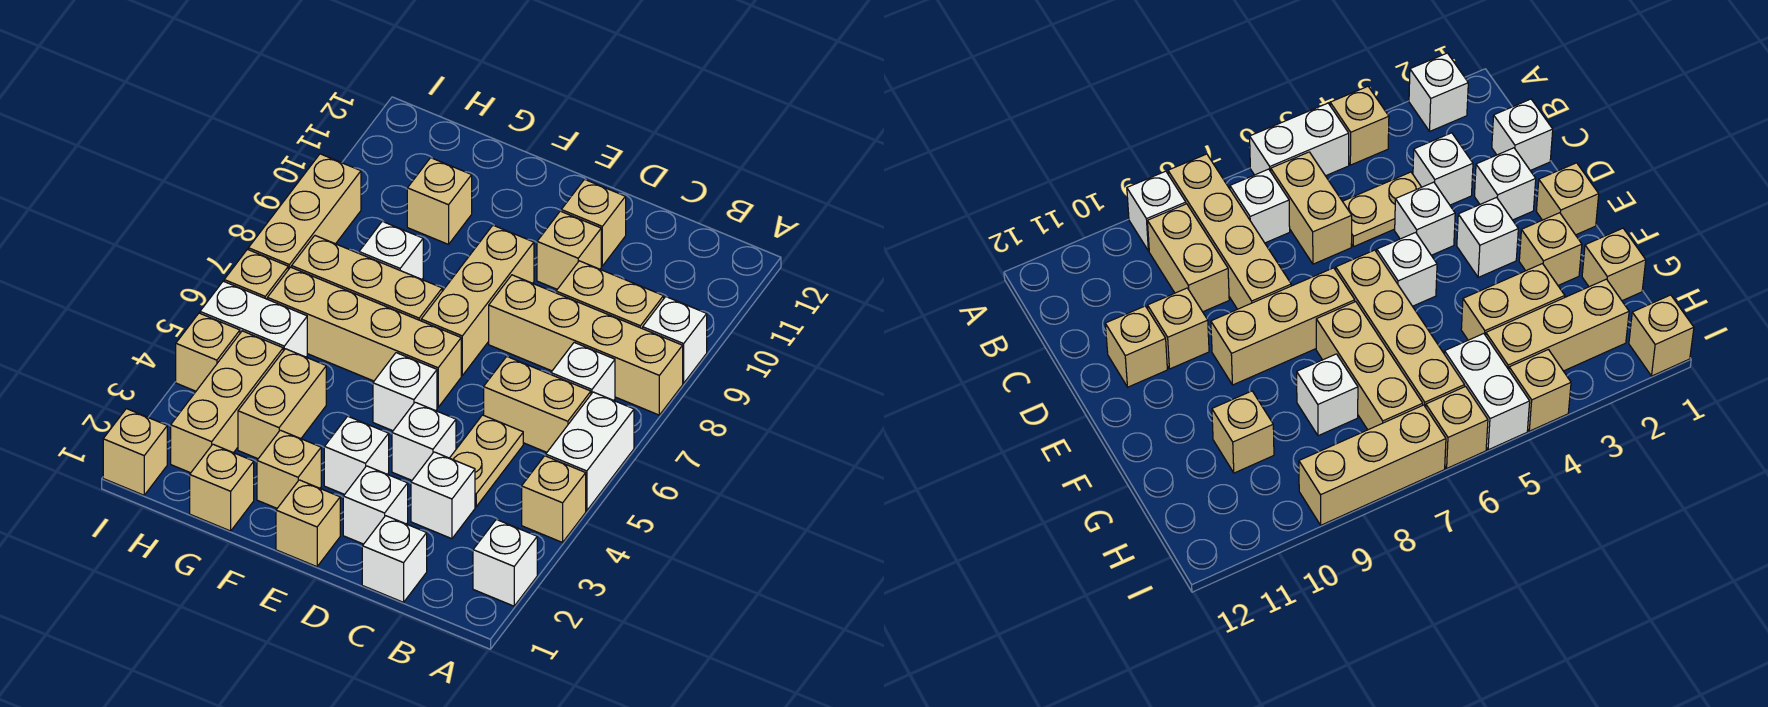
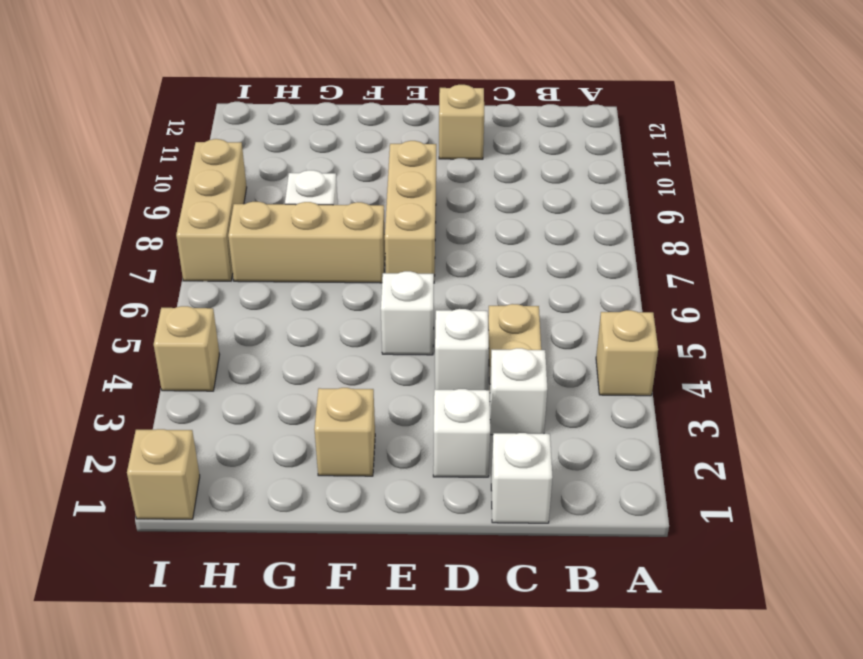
none -> white brick A2 level 1
none -> white brick A5:A6 level 1
none -> tan brick A8:D8 level 1
none -> white brick A9 level 1

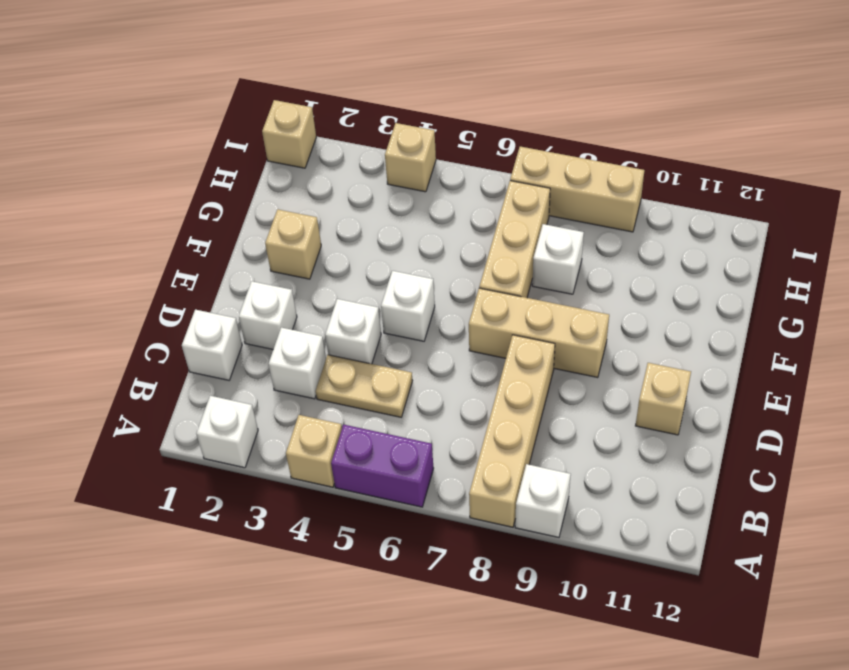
purple brick A5:A6 level 1 -> white brick A5:A6 level 1
none -> tan brick B6:C6 level 1
none -> white brick B7 level 1
none -> tan brick B9:C9 level 1
none -> tan brick D10 level 1

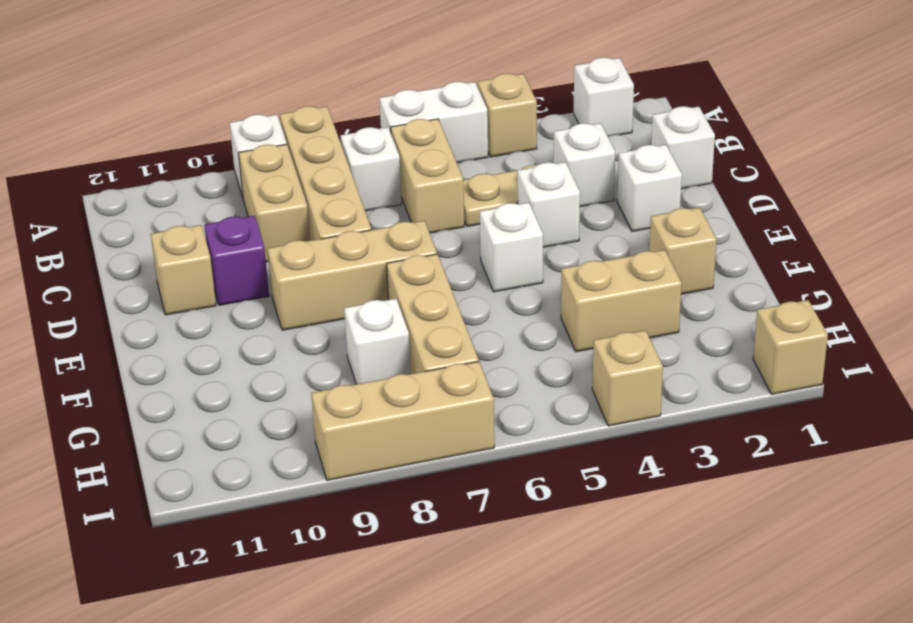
purple brick D10 level 1 -> tan brick D10 level 1
none -> tan brick E1 level 1
none -> white brick E3 level 1
none -> tan brick E6:H6 level 1
none -> tan brick G1 level 1

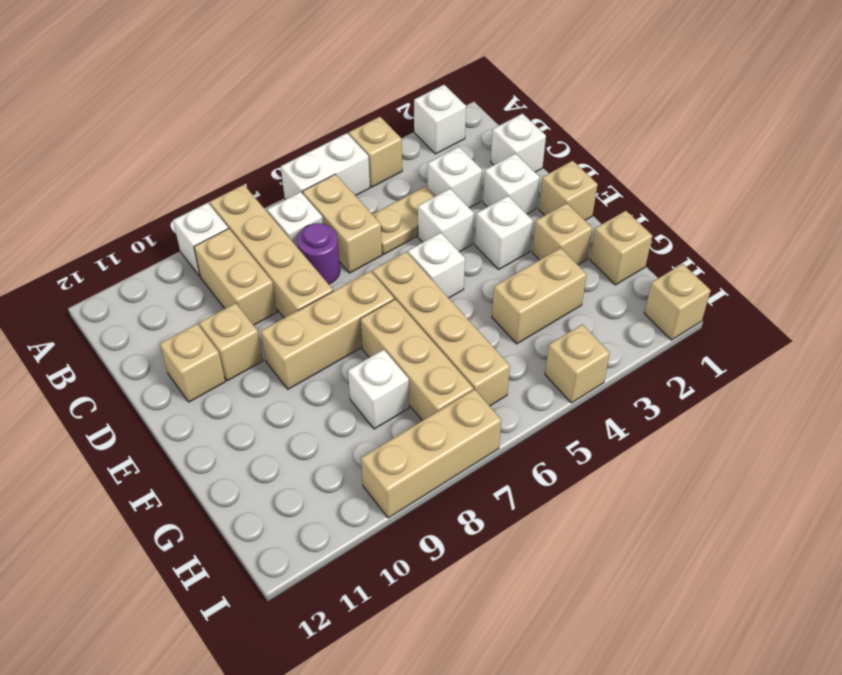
purple round brick C7 level 1 -> none
none -> tan brick G10 level 1
none -> tan brick H2:H4 level 1
none -> white brick H5:I5 level 1
none -> tan brick I6 level 1

